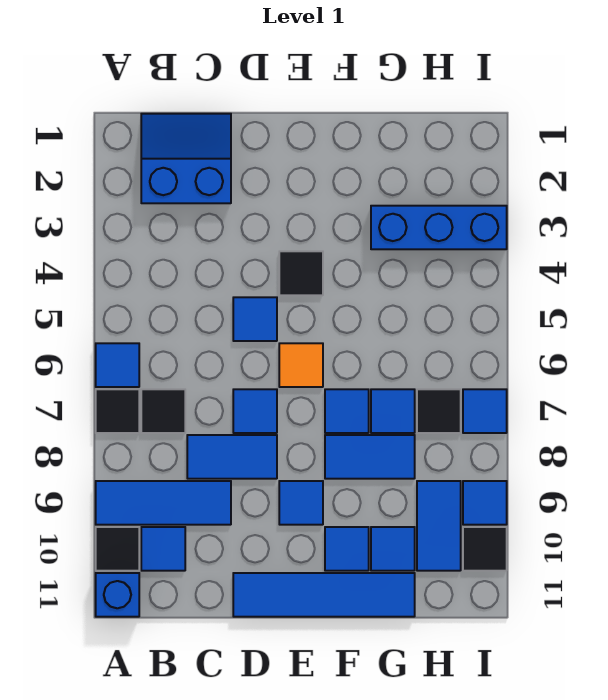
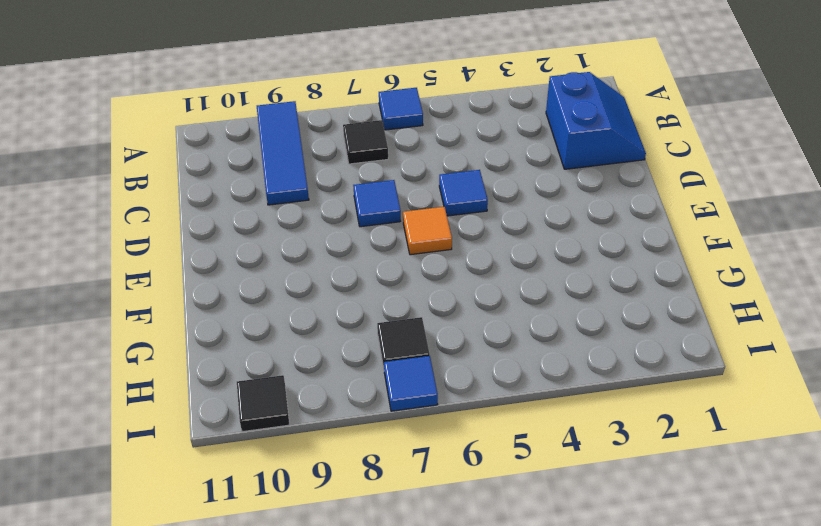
none -> black tile A7 level 1
none -> black tile A10 level 1
none -> blue brick A11 level 1

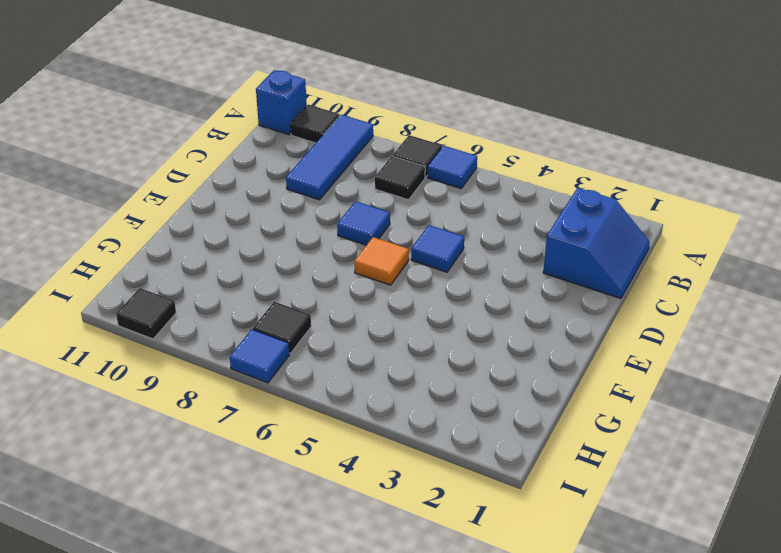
none -> blue tile B10 level 1
none -> blue tile C8:D8 level 1
none -> blue tile D11:G11 level 1

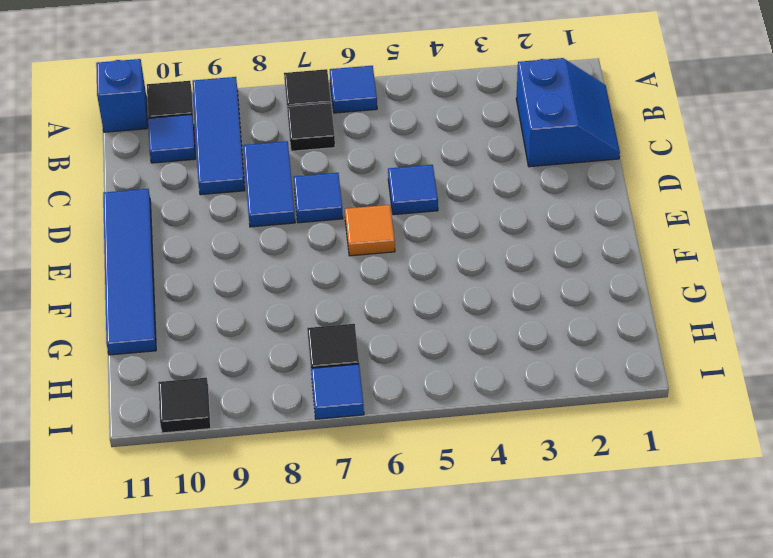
none -> black tile E4 level 1
none -> blue tile E9 level 1
none -> blue tile F7 level 1

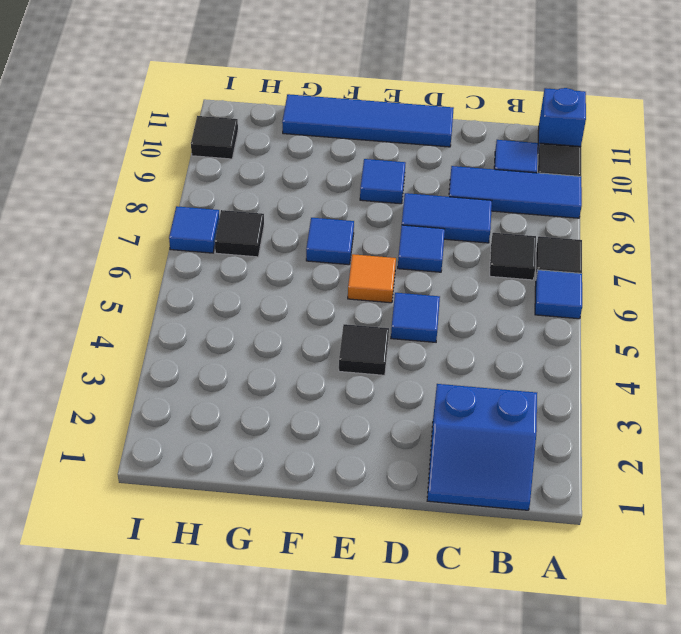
none -> blue tile F8:G8 level 1
none -> blue tile F10 level 1
none -> blue brick G3:I3 level 1

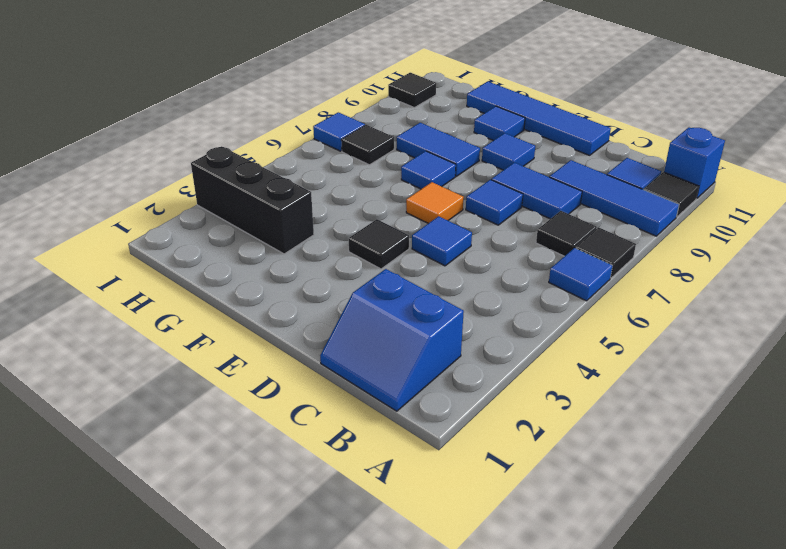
black brick G3:I3 level 1 -> blue brick G3:I3 level 1
none -> blue tile G7 level 1
none -> blue tile G10 level 1
none -> blue tile H9:H10 level 1

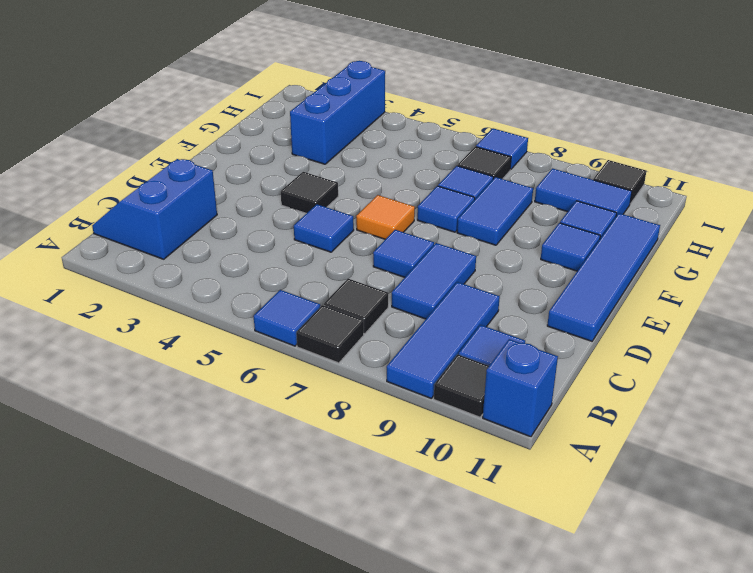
none -> blue tile E9 level 1
none -> blue tile I9 level 1

